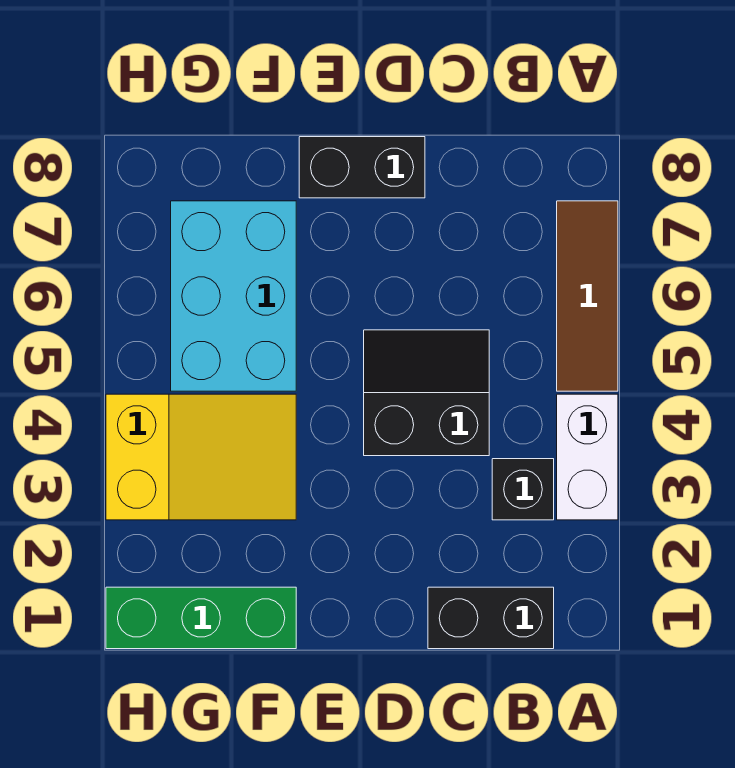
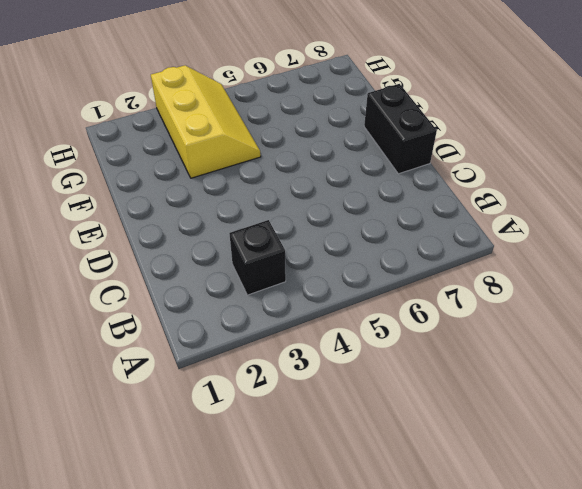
yellow slope F3:H4 level 1 top 3 -> yellow slope F3:H4 level 1 top H
none -> white brick A3:A4 level 1
none -> brown tile A5:A7 level 1

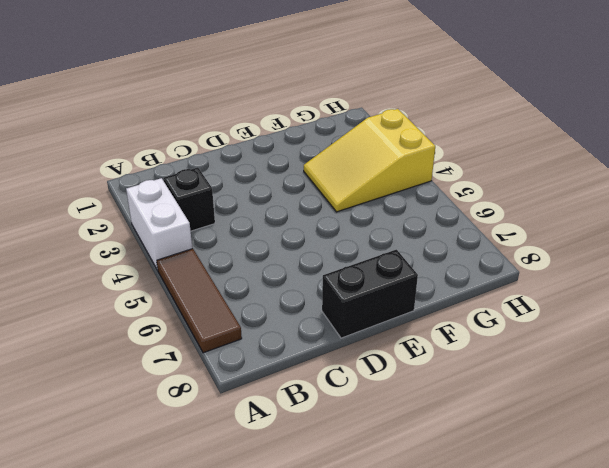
none -> black brick B1:C1 level 1
none -> black slope C4:D5 level 1 top 4

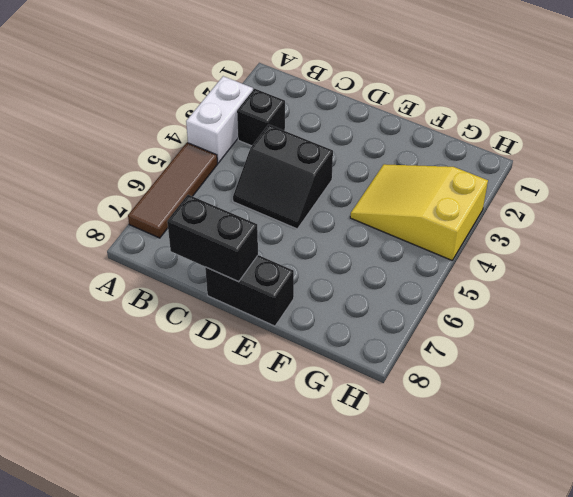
black brick C8:D8 level 2 -> black brick B1:C1 level 1
none -> green brick F1:H1 level 1
none -> cyan brick F5:G7 level 1

